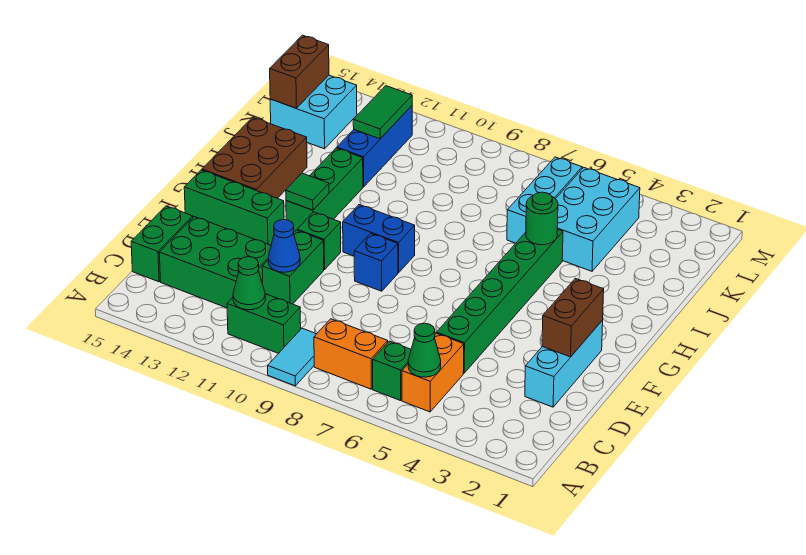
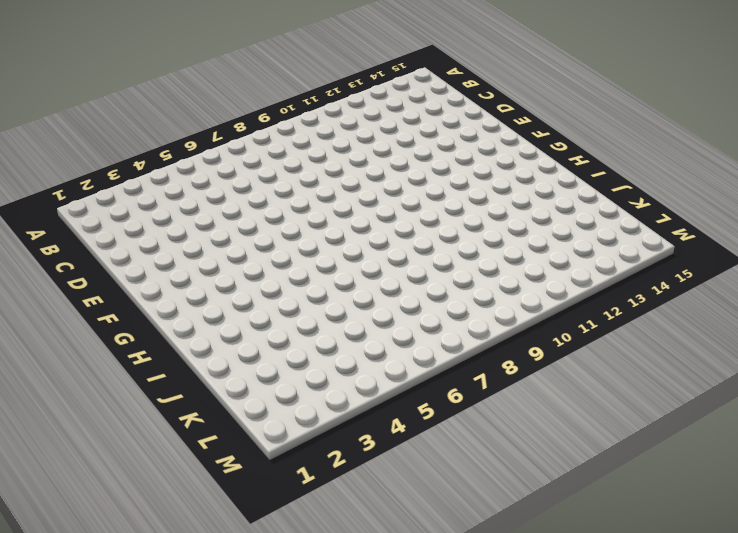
none -> cyan tile A9:B9 level 1
none -> orange brick B5:C5 level 1
none -> green brick B6 level 1

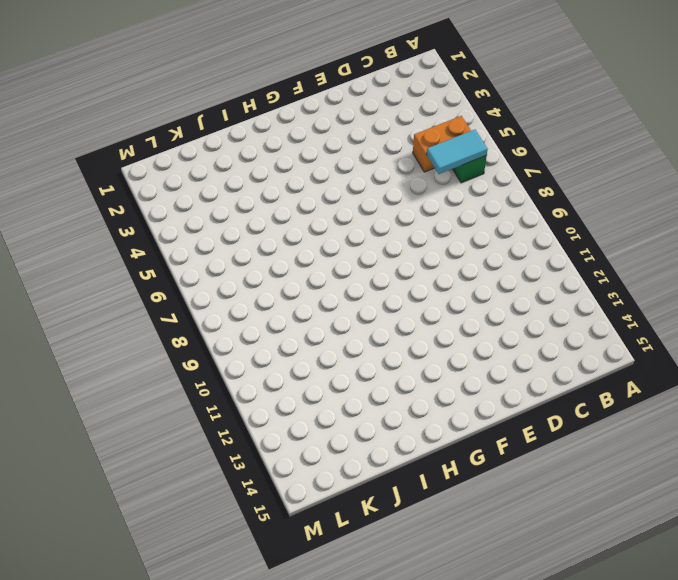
cyan tile B6:C6 level 2 -> cyan tile A9:B9 level 1
none -> orange brick B7:B8 level 1
none -> green brick B10:B11 level 1
none -> green brick C12:D14 level 1

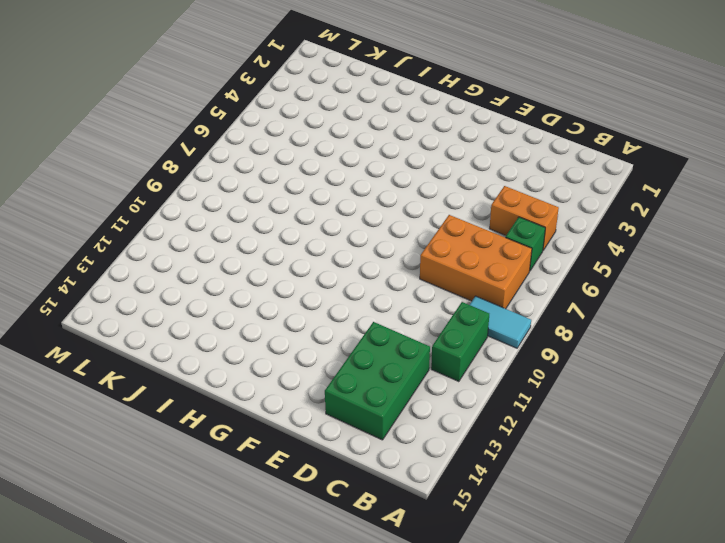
orange brick B7:D8 level 1 -> orange brick B7:B8 level 1
none -> green brick C15:D15 level 1
none -> cyan brick D2:F2 level 1
none -> green brick D5:I5 level 1

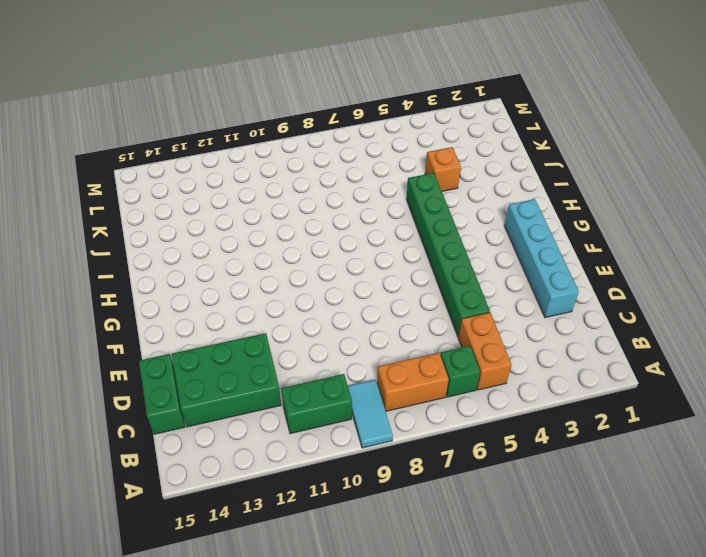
cyan brick D2:G2 level 1 -> cyan brick D2:F2 level 1
orange brick J4 level 1 -> cyan brick J4:L5 level 1
none -> green brick D11:E11 level 1
none -> blue brick F9 level 1
none -> green brick F11 level 1

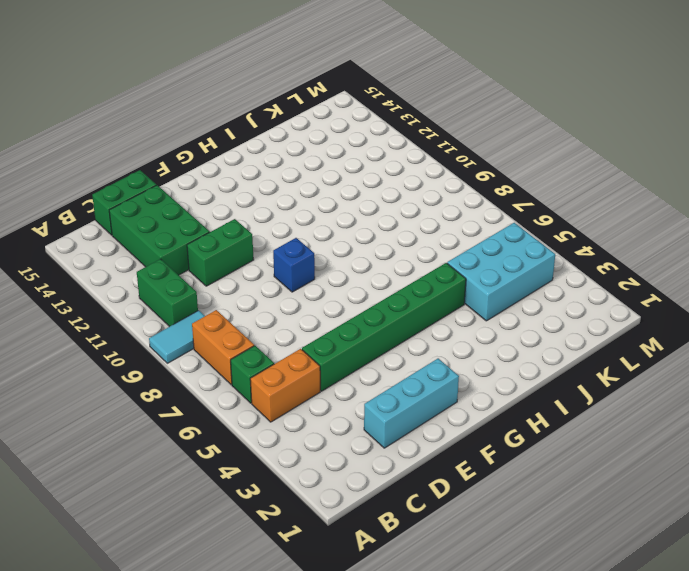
none -> green brick F11 level 1
none -> green brick F13:F15 level 1
none -> blue brick G9:G10 level 1

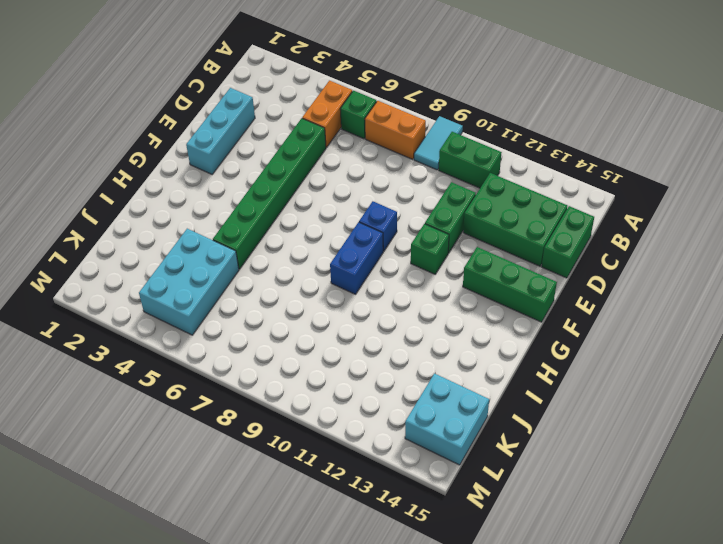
blue brick G9:H9 level 1 -> blue brick G9:G10 level 1
none -> green brick G12:I12 level 1
none -> brown brick G14:I15 level 1
none -> cyan brick J6:L6 level 1

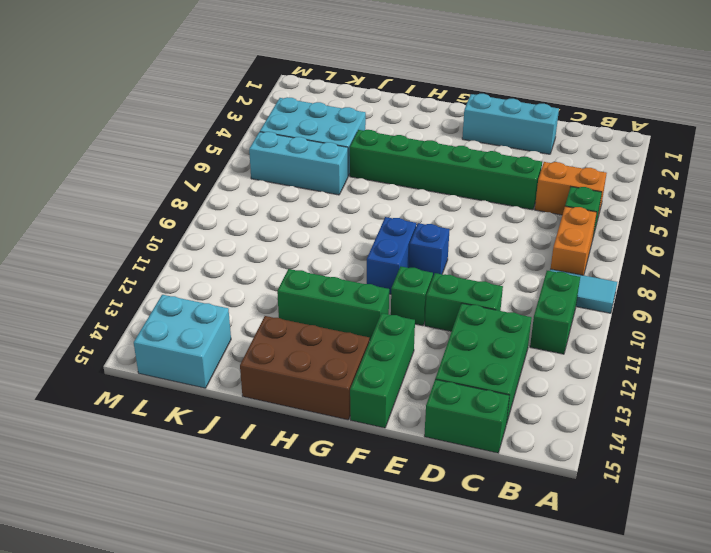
none -> blue brick J12:L12 level 1
none -> green cone B5 level 2
none -> green cone B11 level 2

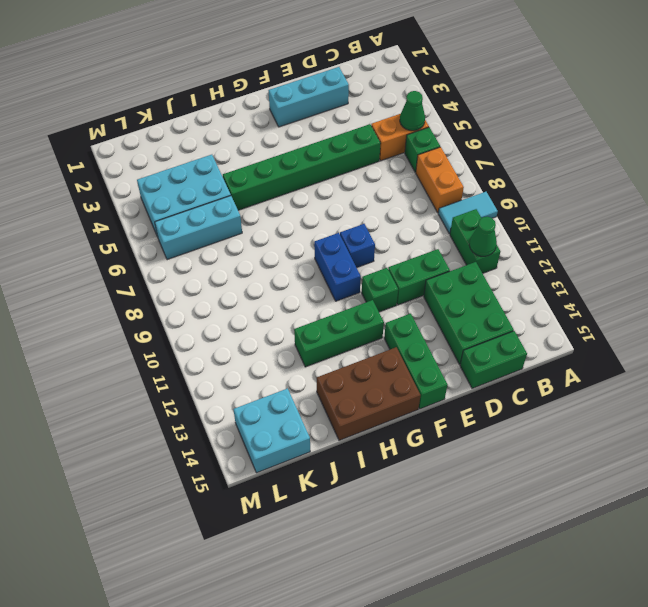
none -> blue brick J12:L12 level 1
none -> blue cone D11 level 2
none -> brown brick E2:F2 level 2

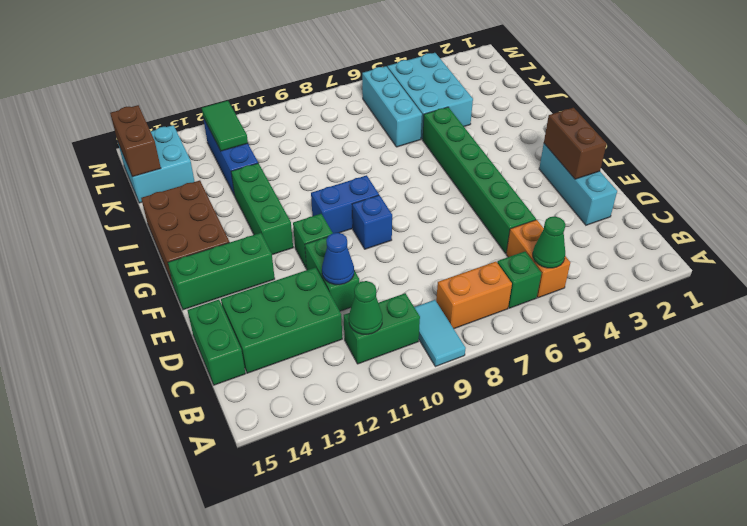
none -> green tile G12 level 2
none -> green round brick I5 level 2

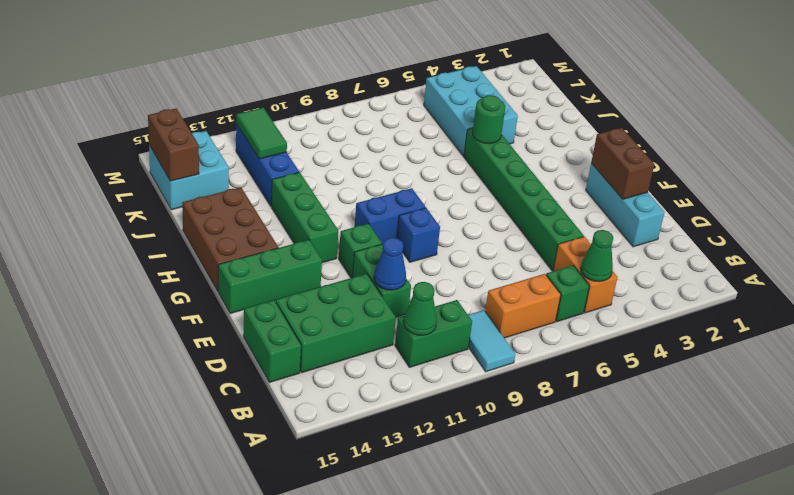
none -> cyan brick J6:L6 level 1
none -> green tile G12 level 2

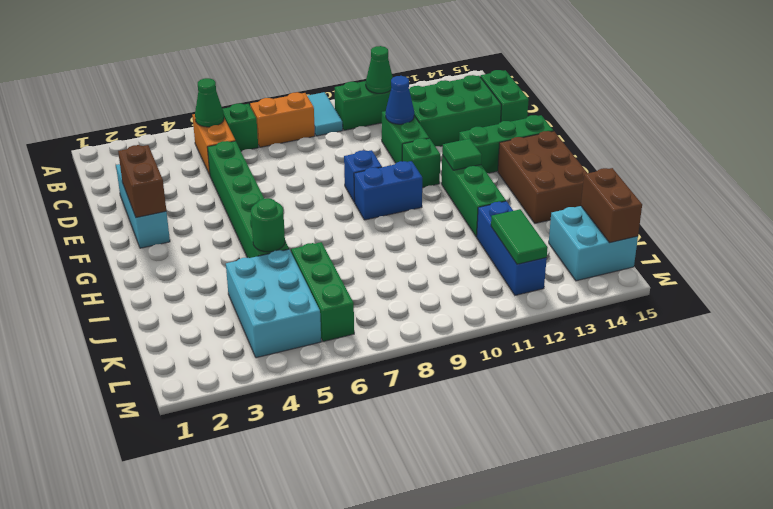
green brick J6:L6 level 1 -> cyan brick J6:L6 level 1

